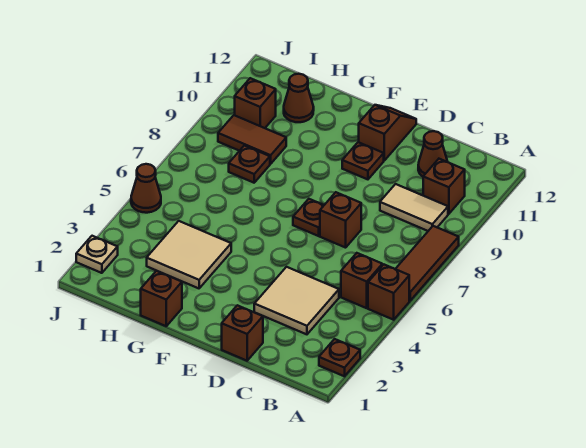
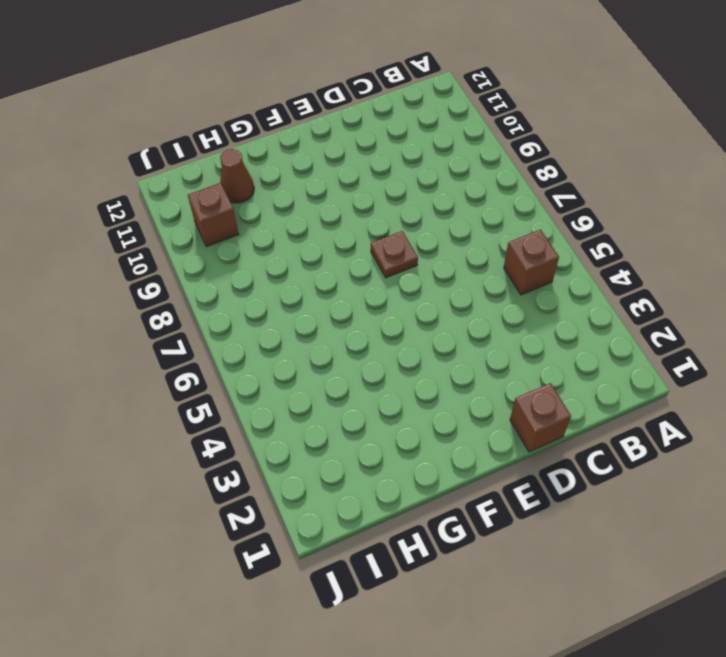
none -> brown plate A2 level 1
none -> brown brick A5 level 1
none -> brown tile A6:A8 level 1

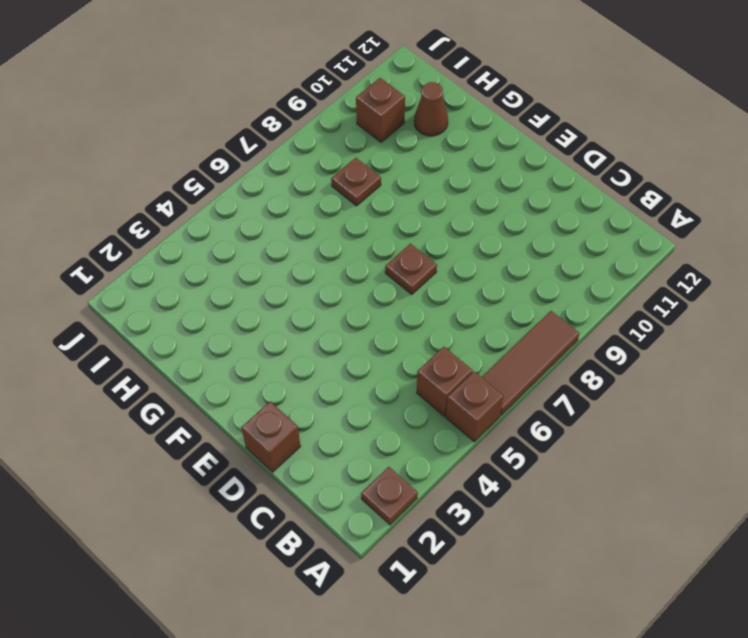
none -> tan tile B9:C9 level 1
none -> brown brick B10 level 1
none -> tan tile C3:D4 level 1

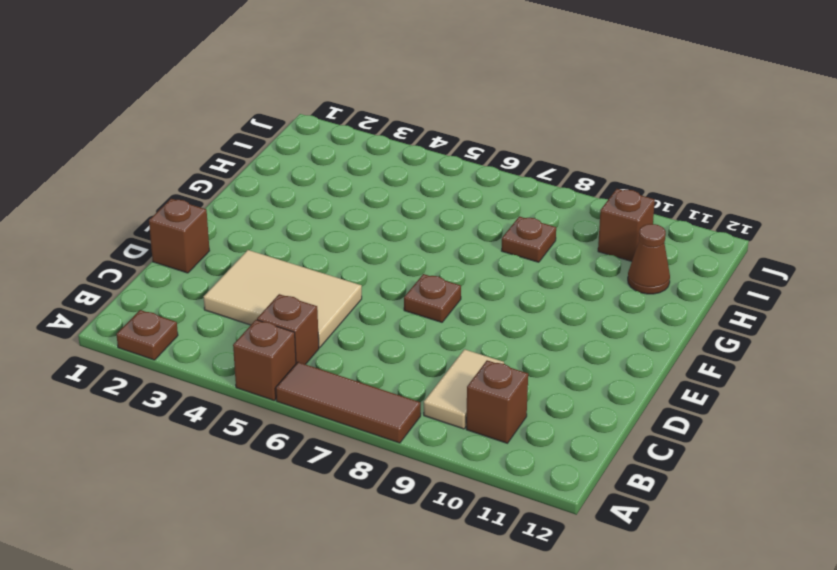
tan tile C3:D5 level 1 -> tan tile C3:D4 level 1
none -> brown cone C11 level 1
none -> brown brick D7 level 1
none -> brown plate E10 level 1

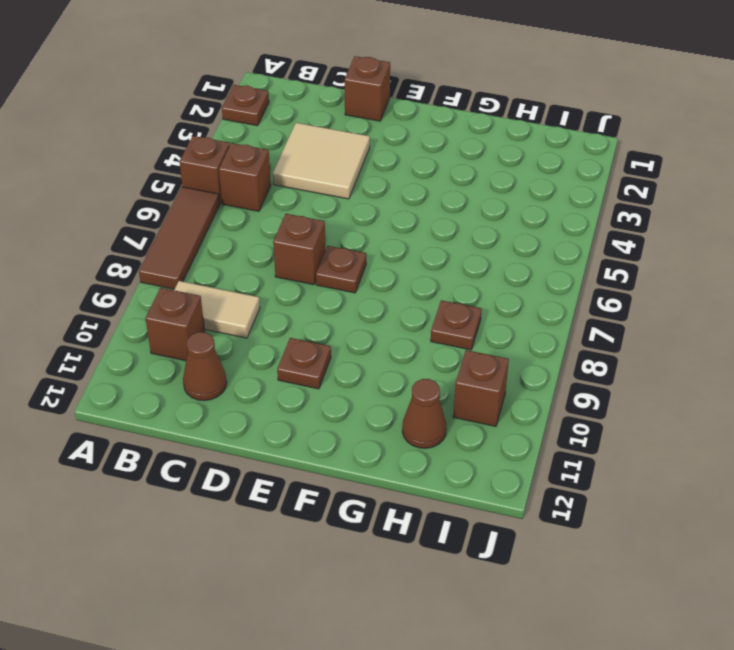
none -> brown slope E11:E12 level 1 top 11
none -> brown brick G1 level 1
none -> tan tile G3:H4 level 1

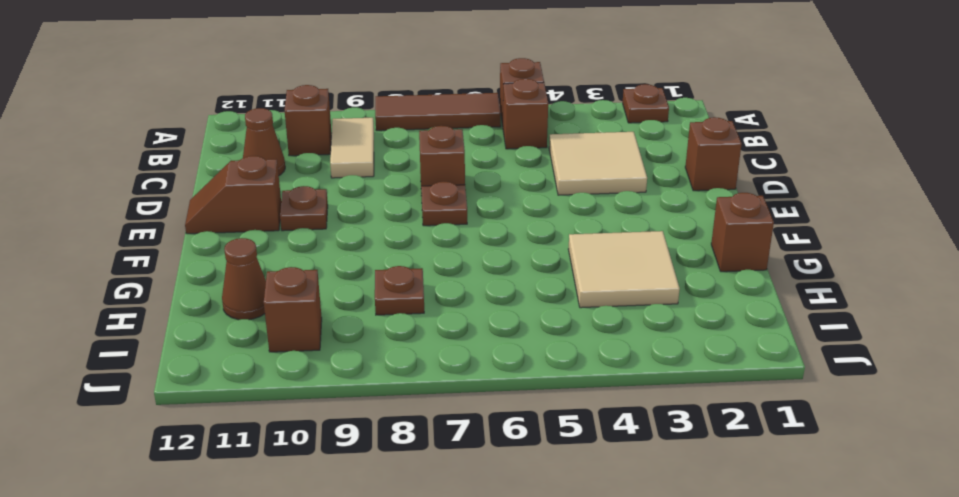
none -> brown tile H9:I9 level 1
none -> tan plate J2 level 1
none -> brown cone J5 level 1

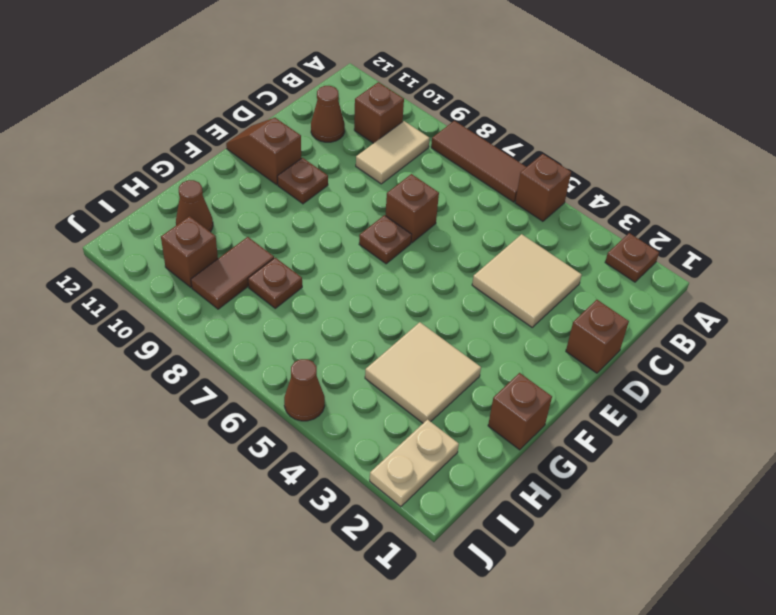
tan plate I2:J2 level 1 -> tan plate J2 level 1
none -> brown brick B5 level 1

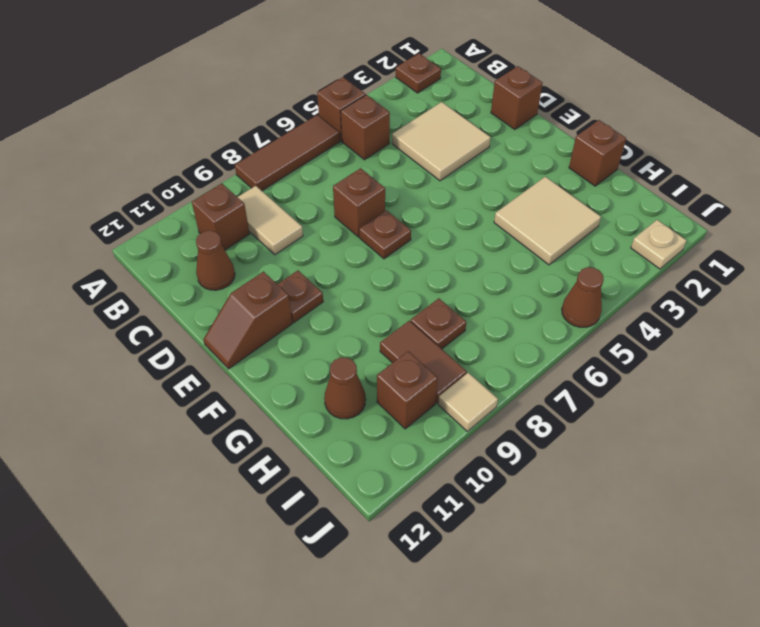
tan tile J9 level 1 -> none

